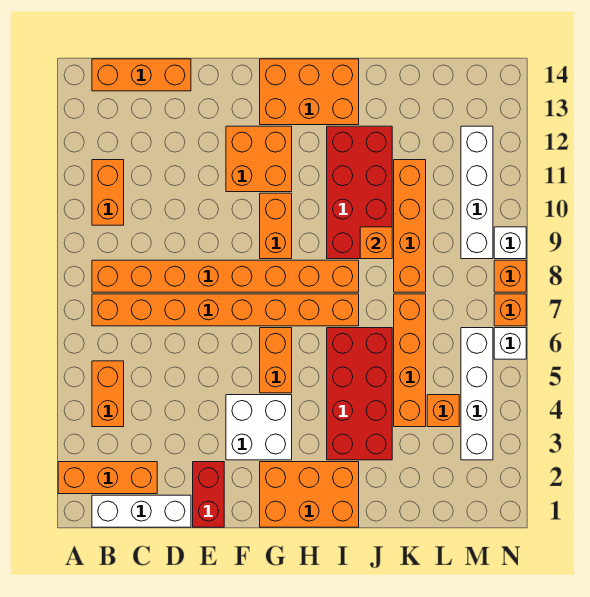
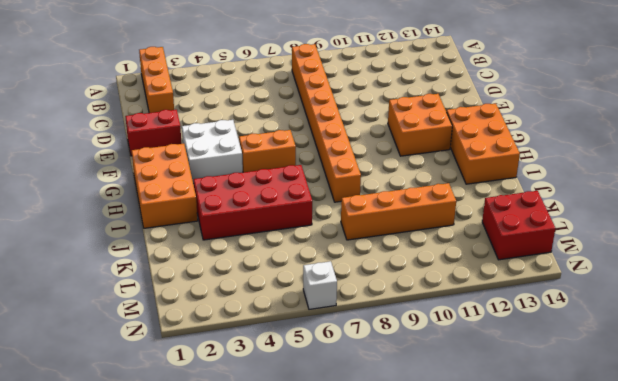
red brick L13:M14 level 1 -> none
none -> white brick B1:D1 level 1
none -> orange brick B4:B5 level 1
none -> orange brick B7:I7 level 1

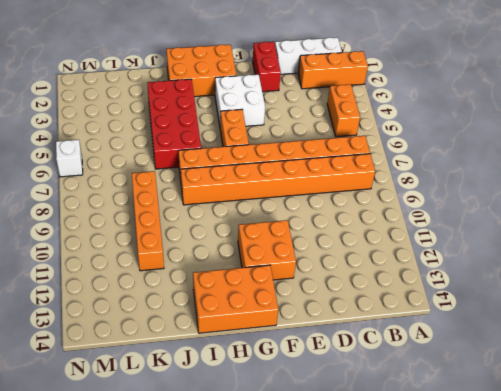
none -> orange brick B10:B11 level 1
none -> orange brick B14:D14 level 1
none -> orange brick G9:G10 level 1

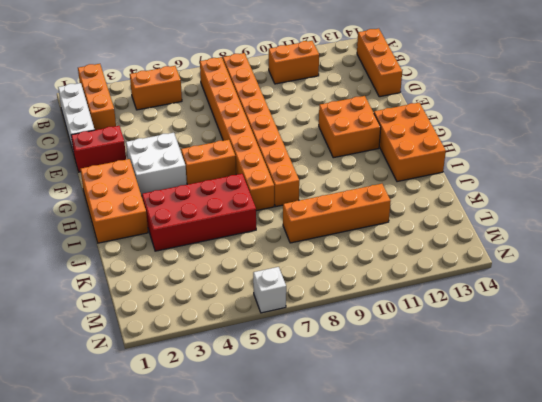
none -> orange brick G9:G10 level 1
none -> red brick I9:J12 level 1
none -> orange brick K4:K7 level 1

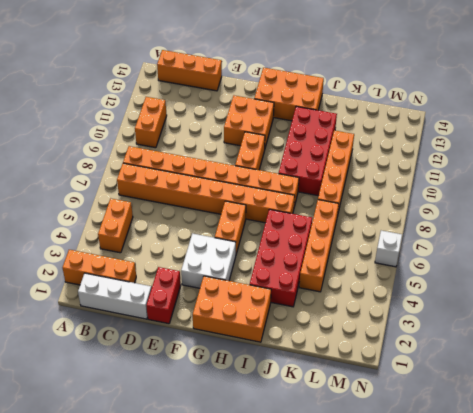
none -> orange brick L4 level 1
none -> white brick M3:M6 level 1
none -> white brick M9:M12 level 1

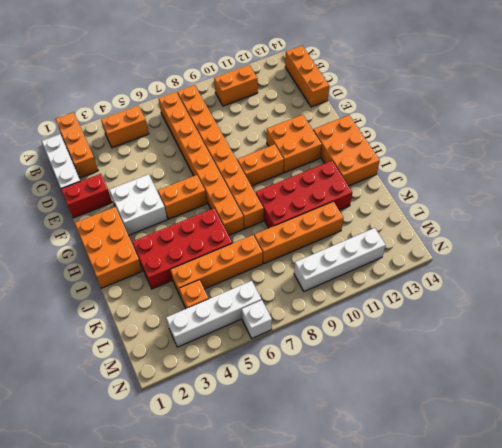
none -> orange brick N7 level 1
none -> orange brick N8 level 1
none -> white brick N9 level 1

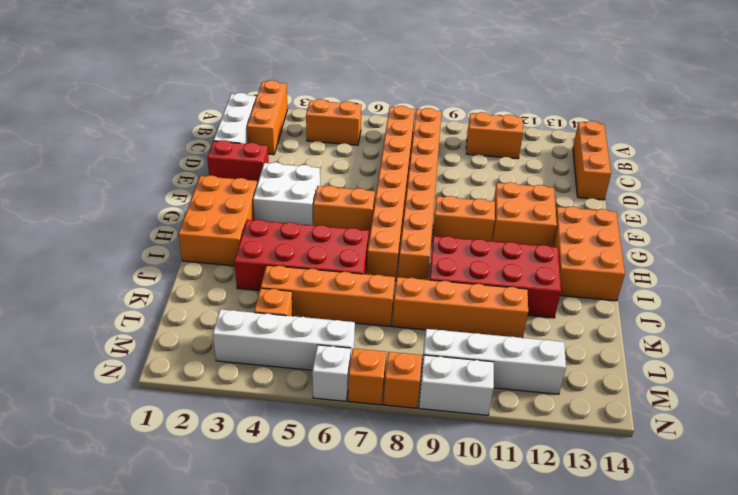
white brick N9:N10 level 1 -> white brick N9 level 1
none -> orange brick J9 level 2

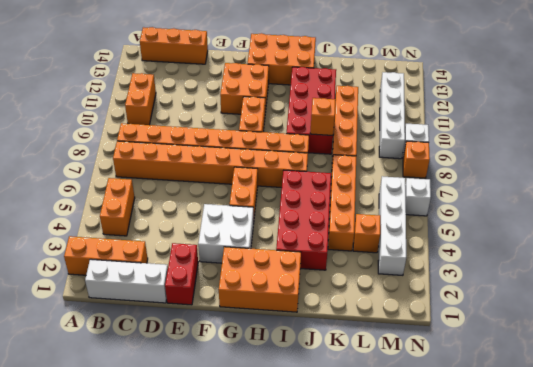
none -> orange brick N7 level 1

